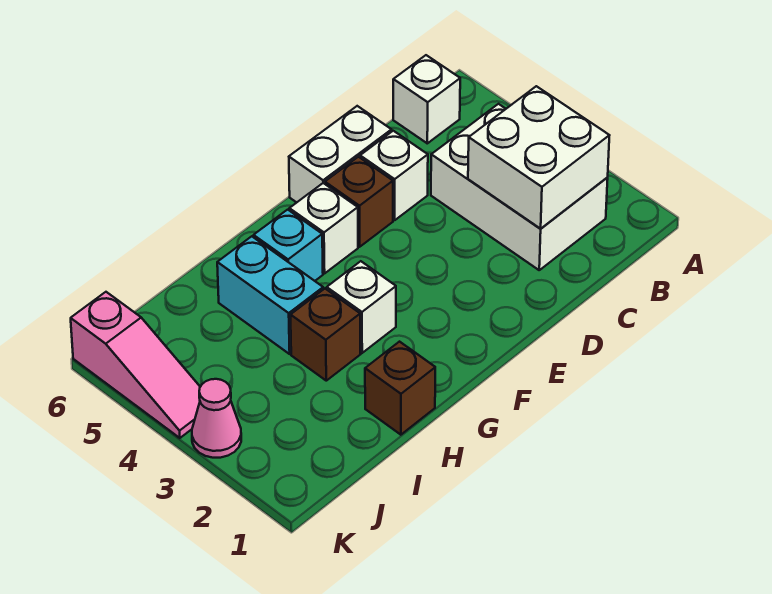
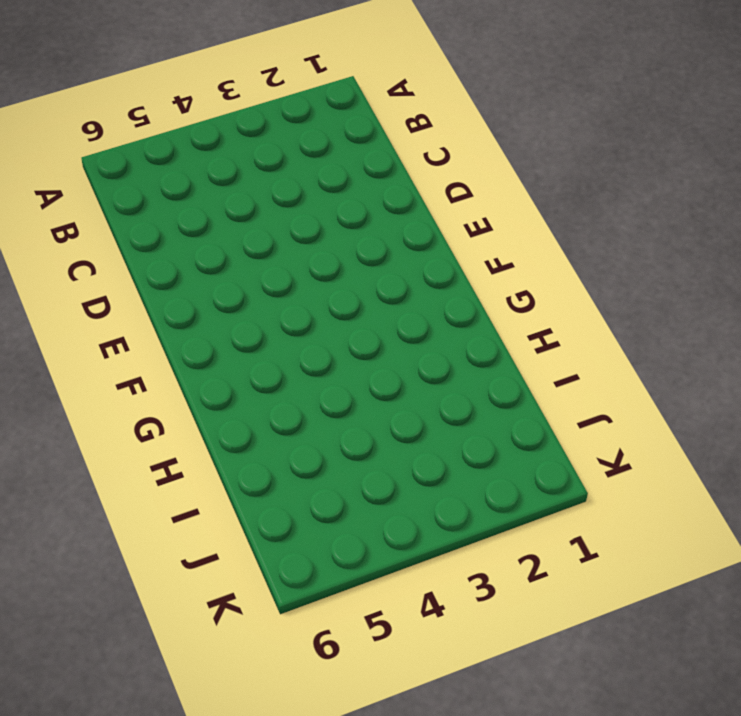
none -> white brick B2:C4 level 1
none -> white brick B6 level 1
none -> white brick D5 level 1

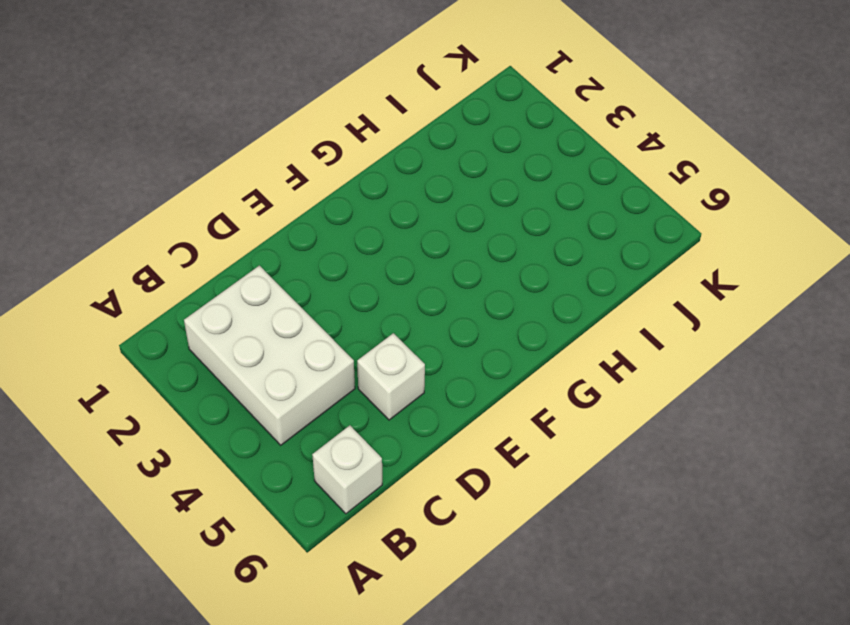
none -> white brick D6:E6 level 1
none -> brown brick E5 level 1
none -> white brick F5 level 1

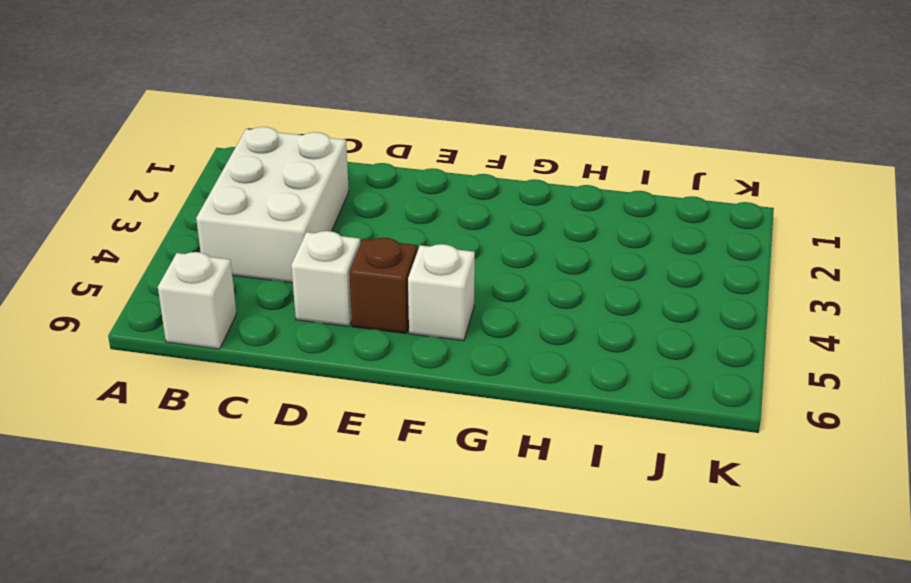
none -> white brick D6:E6 level 1
none -> white brick G3 level 1
none -> cyan brick G5 level 1

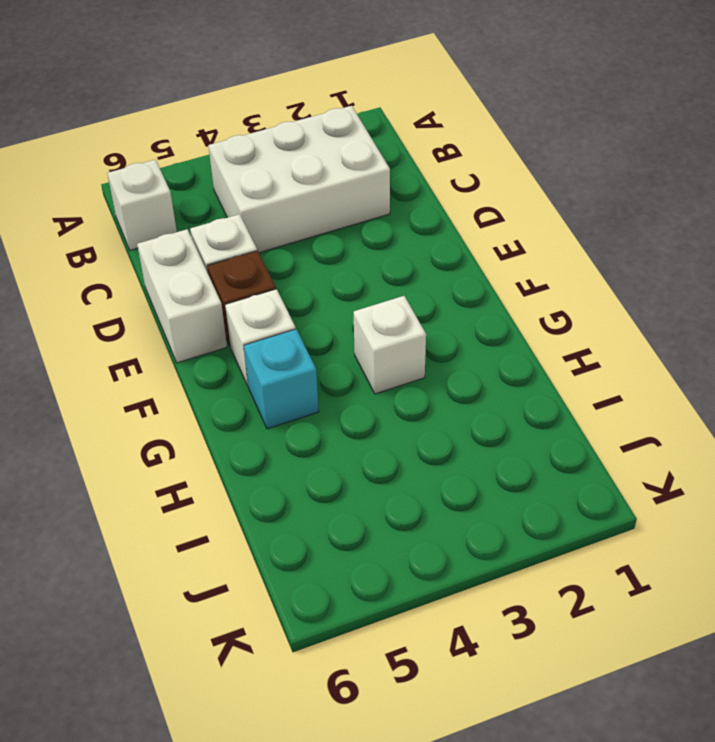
none -> brown brick H1 level 1
none -> brown brick H3 level 1
none -> cyan brick H4:H5 level 1

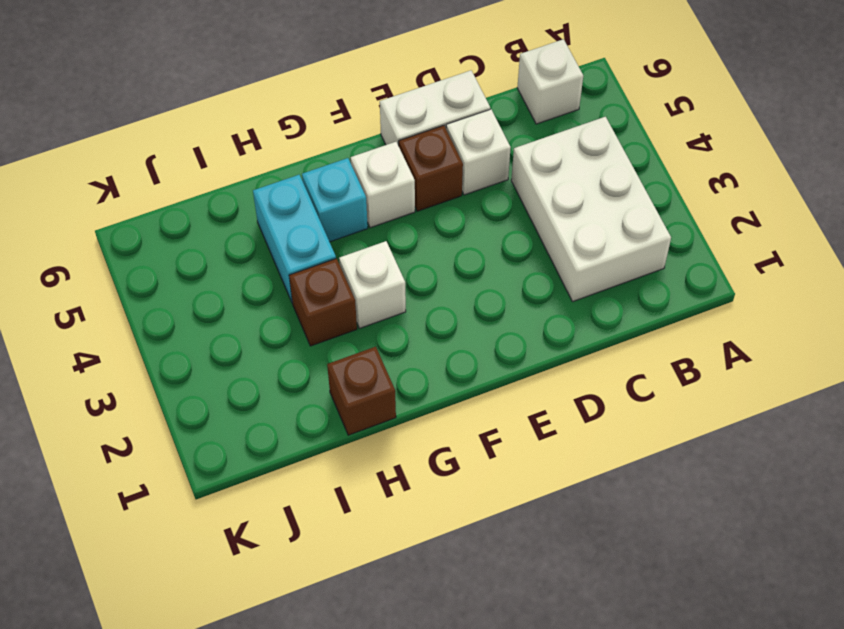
none -> pink cone K3 level 1
none -> pink slope K4:K6 level 1 top 6
none -> white brick B2:C3 level 2

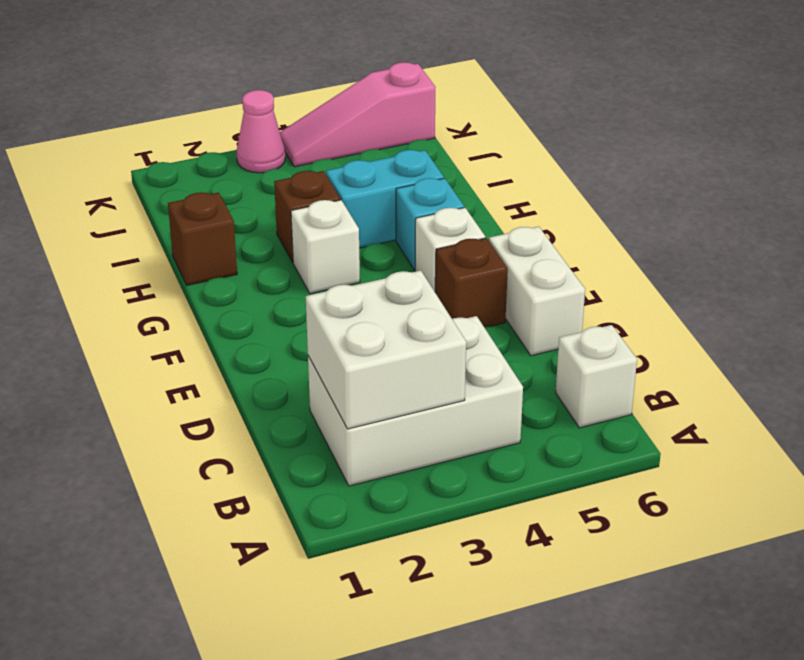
none -> white brick D5 level 1

